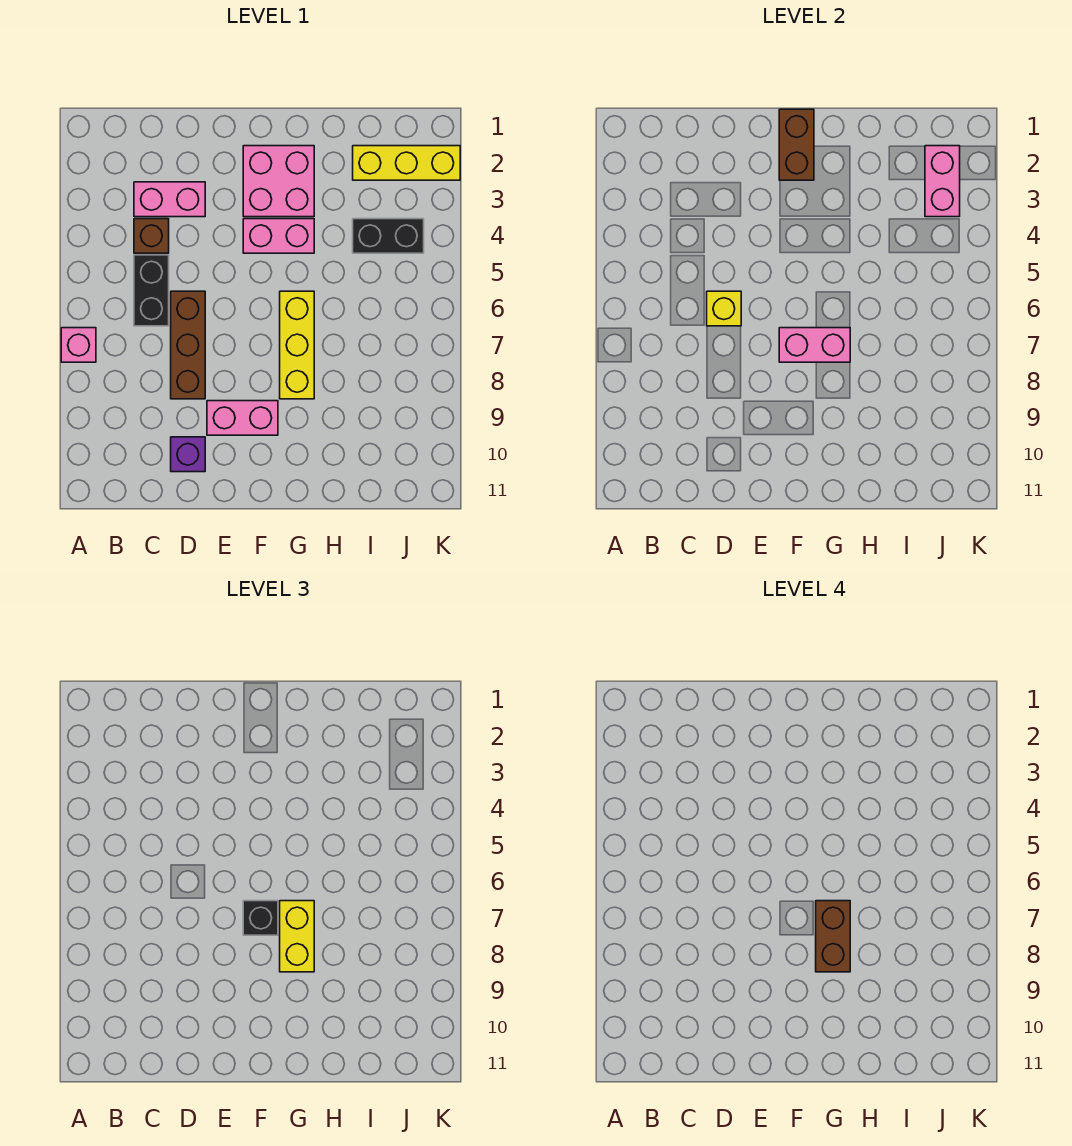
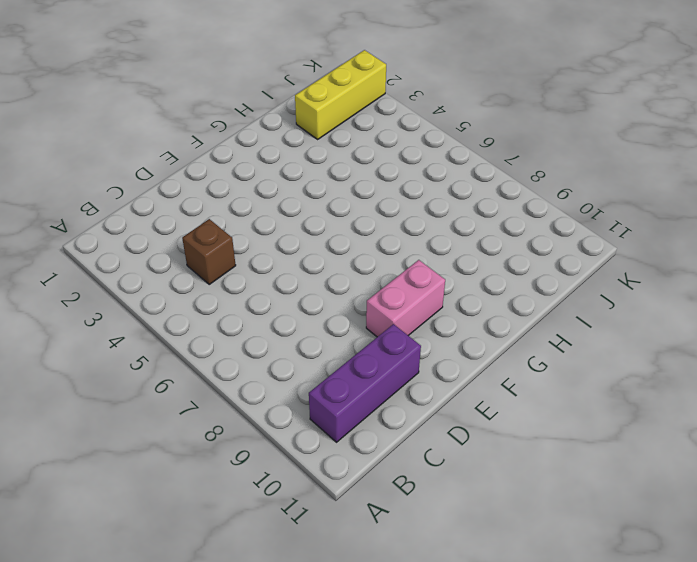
purple brick B10:D10 level 1 -> purple brick D10 level 1
none -> pink brick A7 level 1
none -> pink brick C3:D3 level 1
none -> black brick C5:C6 level 1

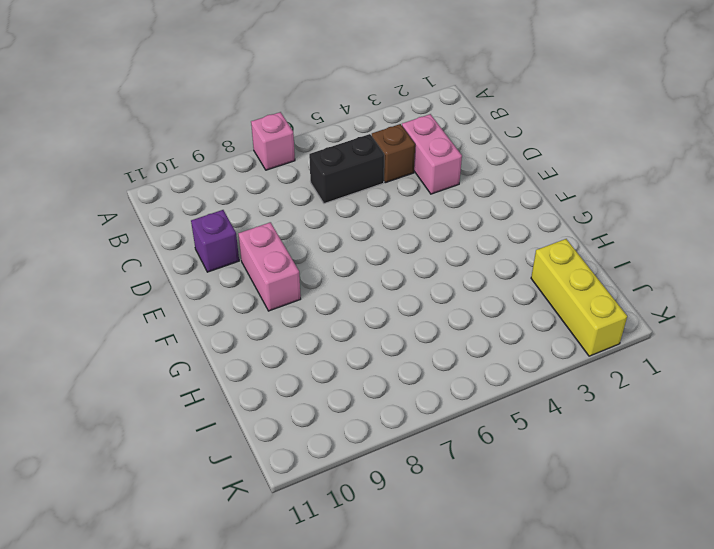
none -> brown brick D6:D8 level 1
none -> pink brick F2:G3 level 1
none -> pink brick F4:G4 level 1

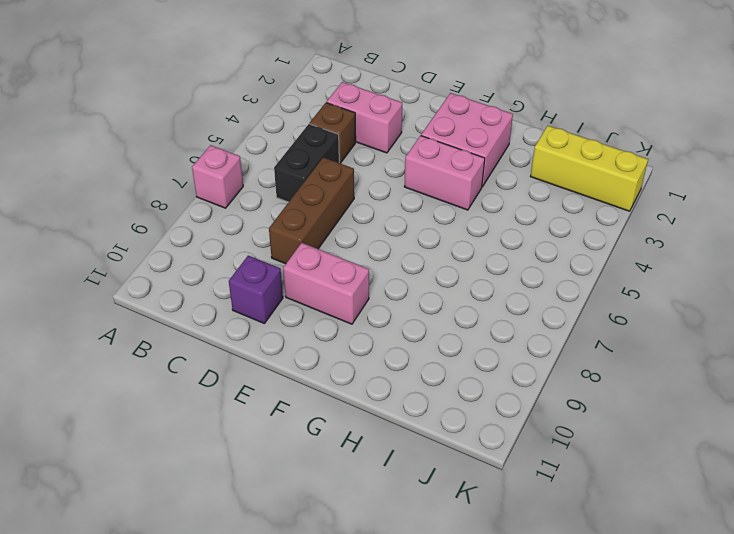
none -> yellow brick G6:G8 level 1
none -> black brick I4:J4 level 1
none -> yellow brick D6 level 2

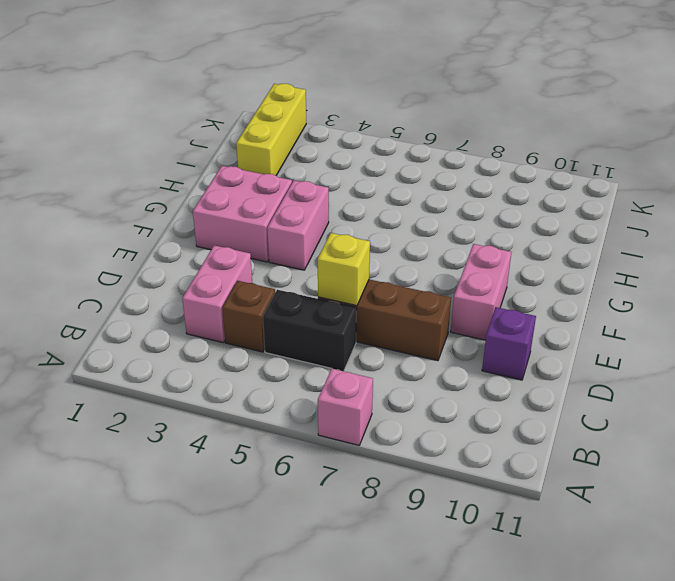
none -> yellow brick G6:G8 level 1
none -> black brick I4:J4 level 1
none -> brown brick F1:F2 level 2

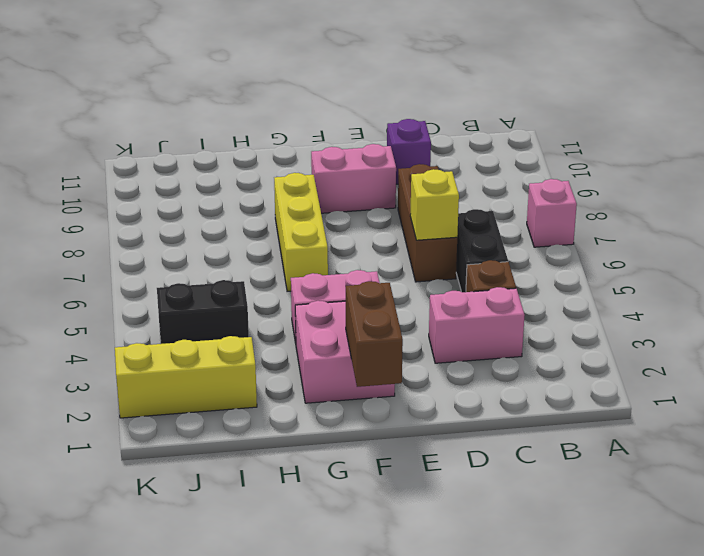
none -> pink brick F7:G7 level 2
none -> pink brick J2:J3 level 2
none -> black brick F7 level 3

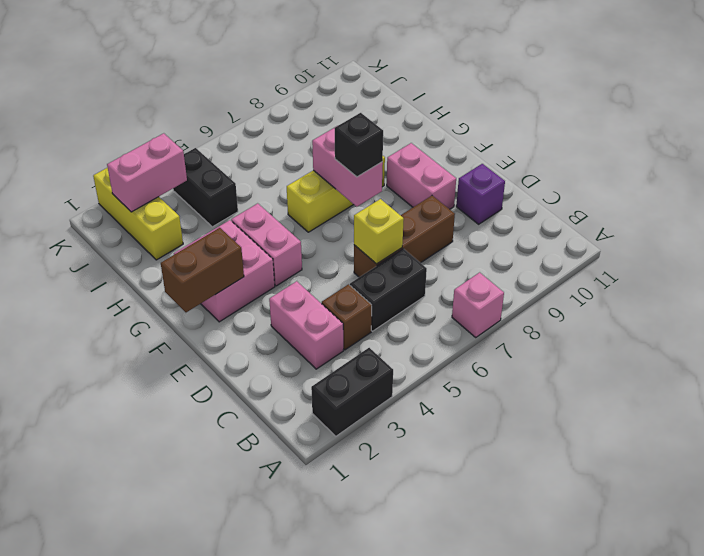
black brick A2:A3 level 1 -> none
none -> yellow brick G7:G8 level 3
none -> brown brick G7:G8 level 4

